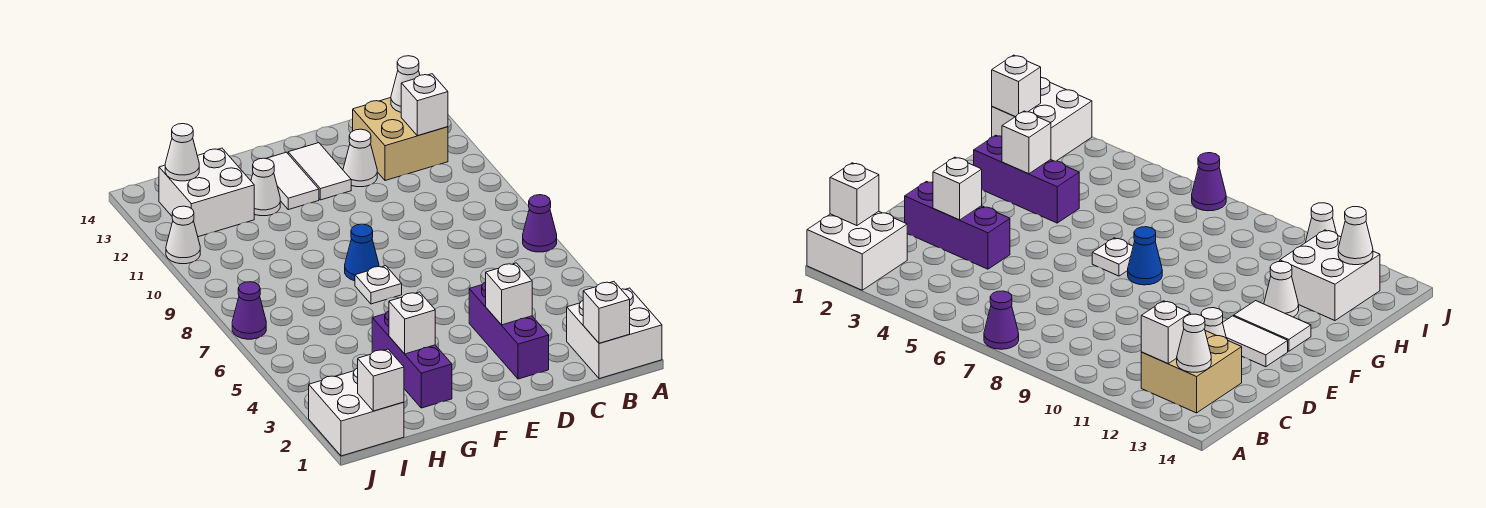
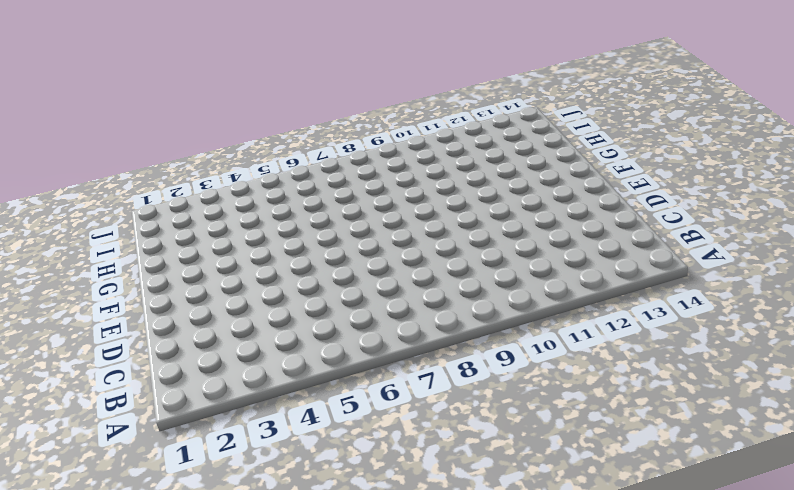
none -> white brick A1:B2 level 1
none -> purple cone A7 level 1
none -> tan brick B12:C13 level 1

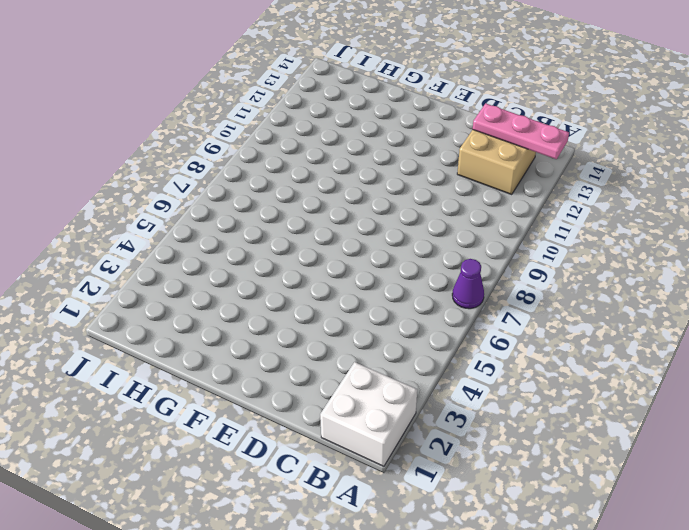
pink plate A13:C13 level 2 -> white cone B13 level 2
none -> purple brick D2:D4 level 1
none -> white cone D12 level 1
none -> white tile E12:E13 level 1

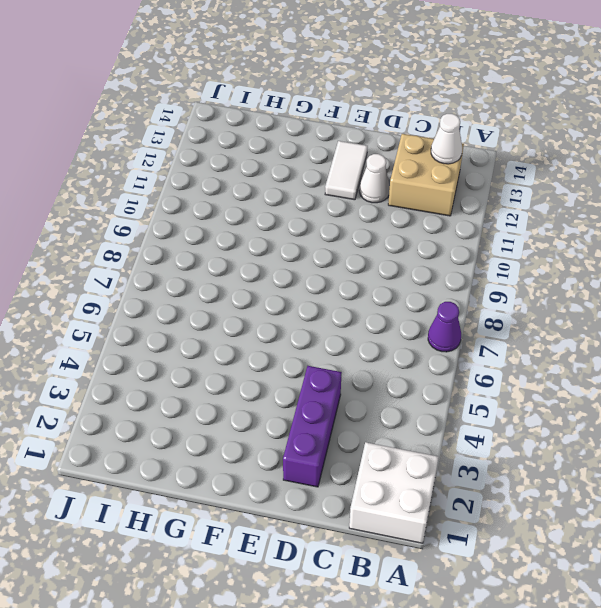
none -> white plate F7 level 1
none -> blue cone F8 level 1
none -> white tile F12:F13 level 1

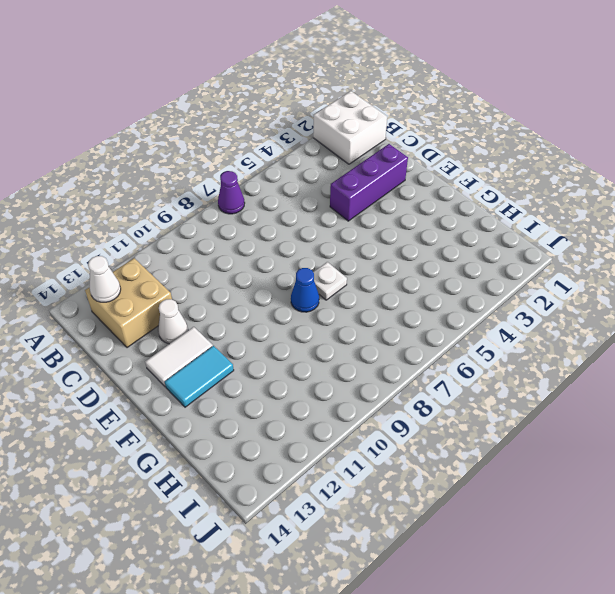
cyan tile F12:F13 level 1 -> white tile F12:F13 level 1
none -> purple brick G2:G4 level 1
none -> white cone G12 level 1
none -> white brick H12:I13 level 1

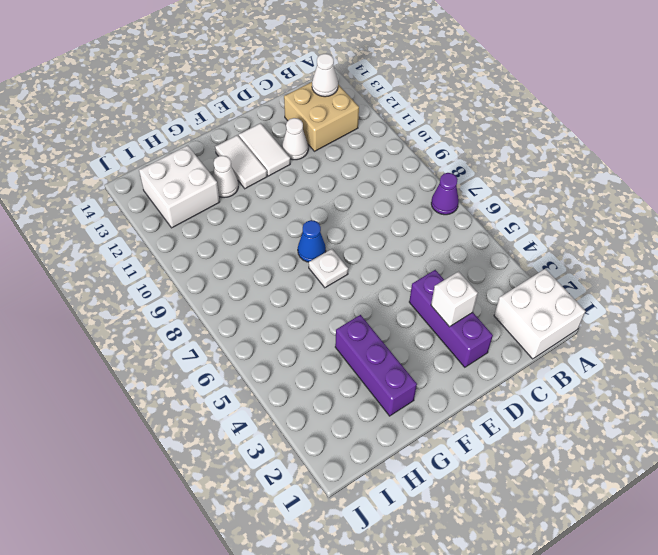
none -> white brick I1:J2 level 1
none -> purple cone J7 level 1
none -> white cone J11 level 1

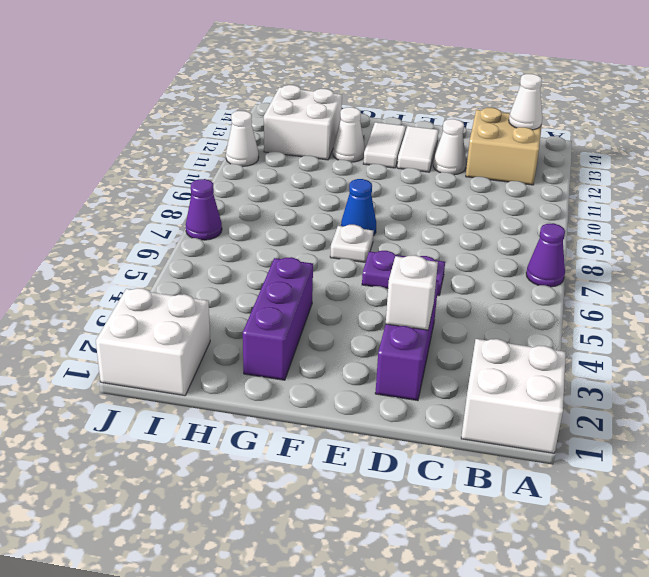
purple plate D6:E6 level 1 -> none
none -> white brick B1 level 2
none -> white brick B12 level 2
none -> white brick G3 level 2

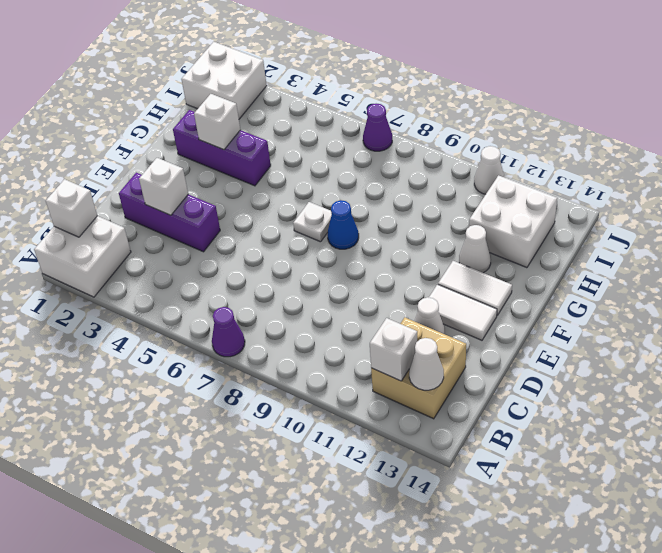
none -> white brick I1 level 2
none -> white cone I13 level 2

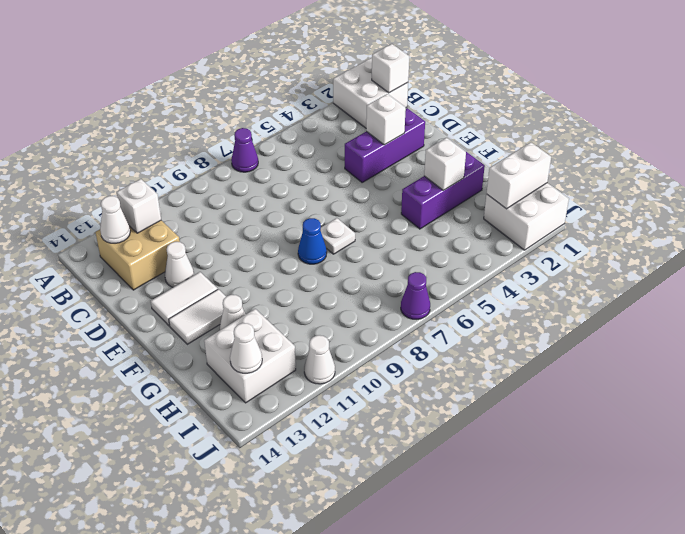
white brick I1:I2 level 2 -> white brick I1 level 2

